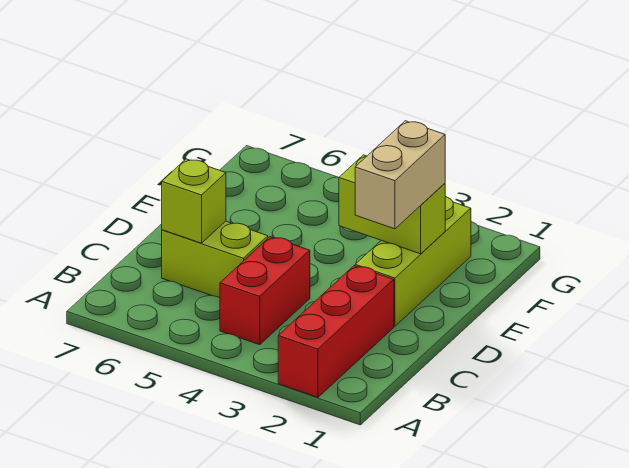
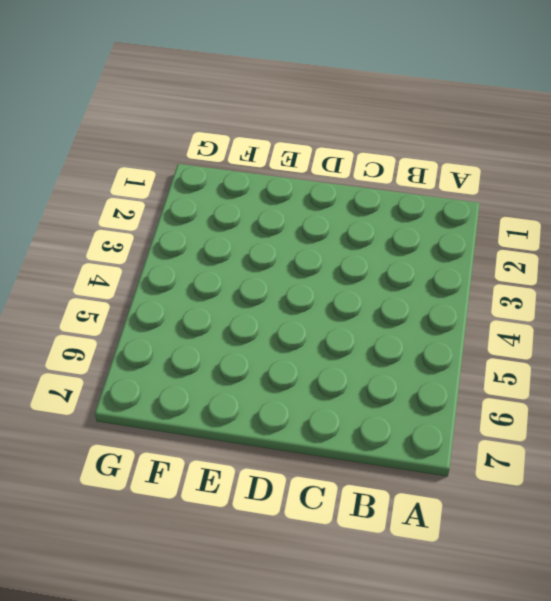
none -> red brick A2:C2 level 1
none -> red brick B4:C4 level 1

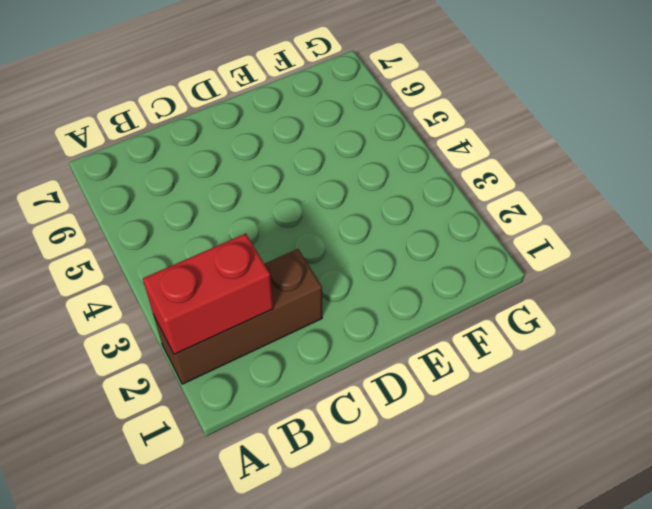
brown brick A2:C2 level 1 -> red brick A2:C2 level 1
red brick A2:B2 level 2 -> red brick B4:C4 level 1
none -> lime brick C5:C6 level 1
none -> lime brick D2:F2 level 1

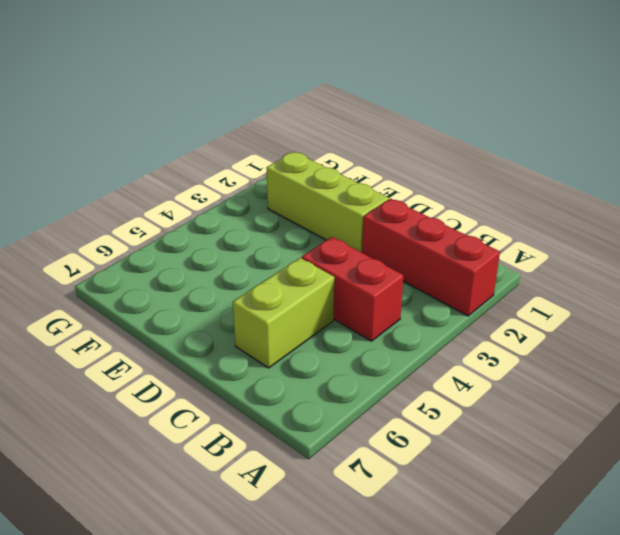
none -> lime brick C6 level 2
none -> lime brick E2:E3 level 2

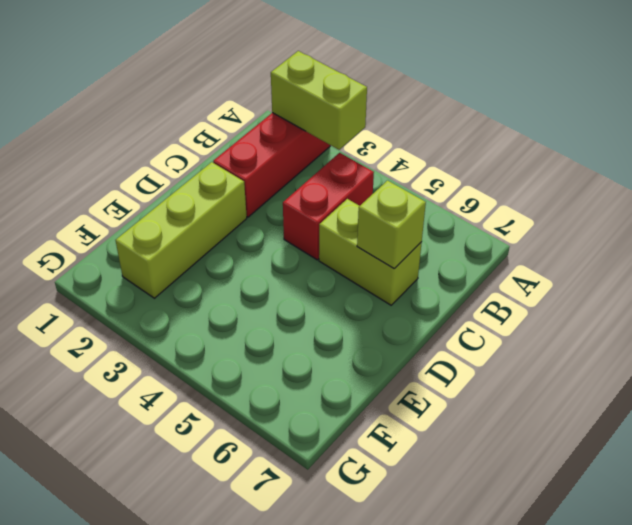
lime brick A2:A3 level 2 -> lime brick E2:E3 level 2
none -> tan brick D2:E2 level 3

